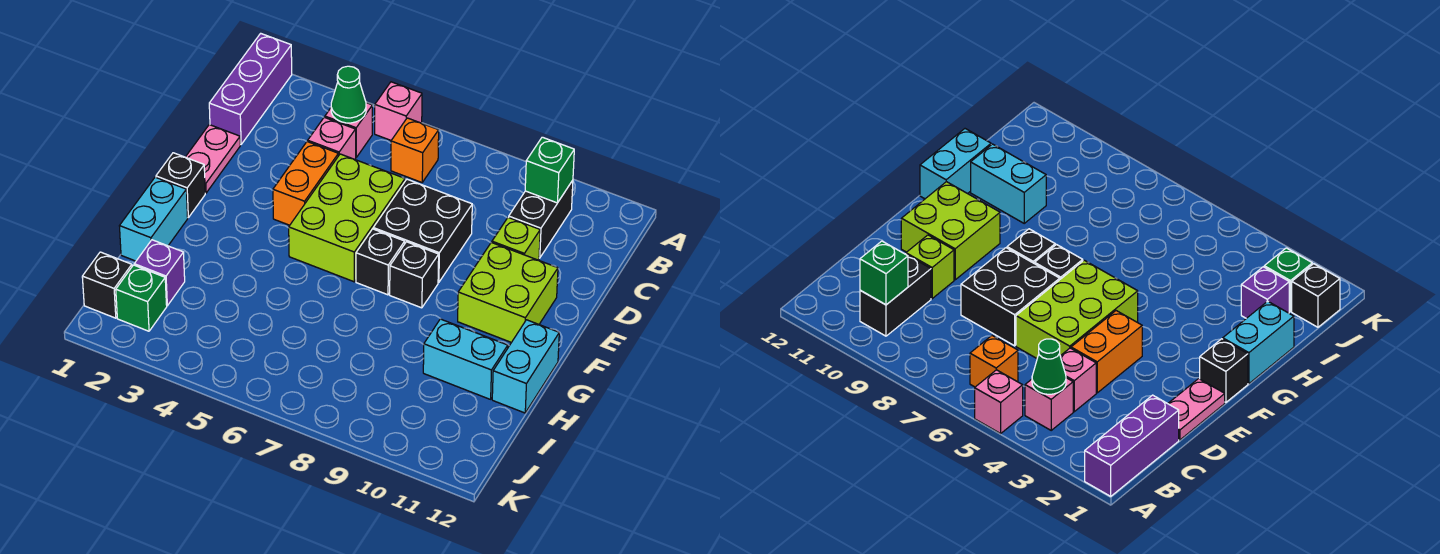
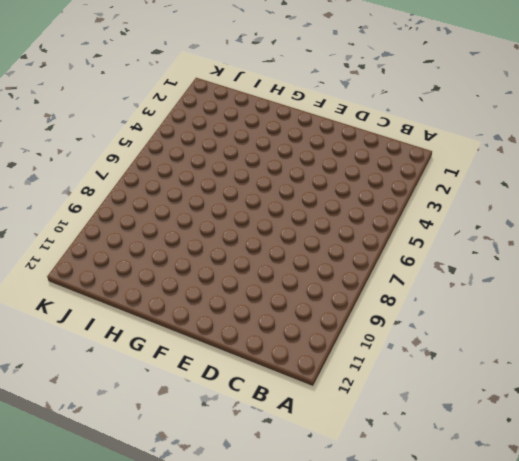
none -> purple brick A1:C1 level 1
none -> pink brick A5 level 1
none -> pink brick B4 level 1

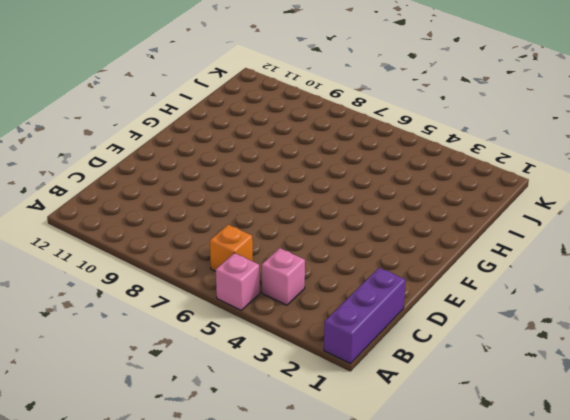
none -> black brick B10:C10 level 1
none -> pink brick C4 level 1
none -> pink plate D1:E1 level 1

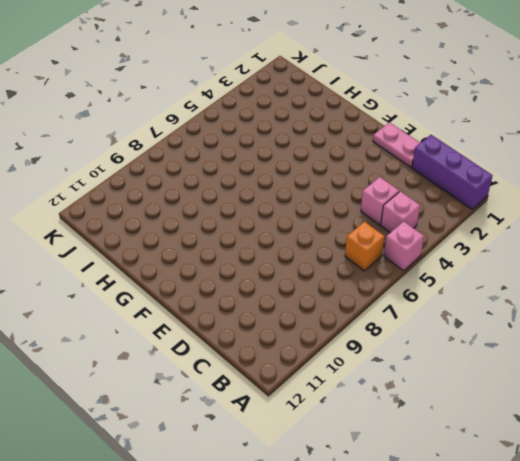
none -> black brick B10:C10 level 1
none -> orange brick D4:E4 level 1
none -> lime brick D5:F6 level 1

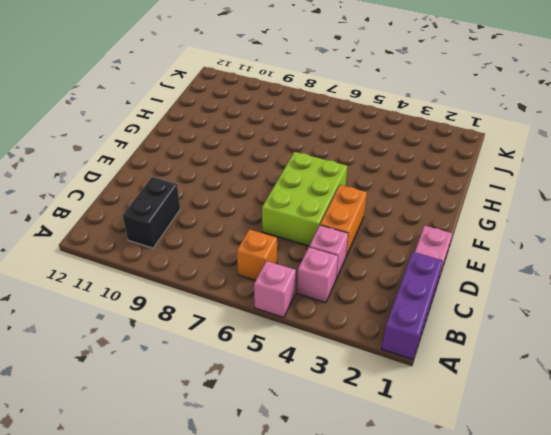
none -> black brick D7:E8 level 1
none -> lime brick D10 level 1
none -> lime brick E10:F11 level 1

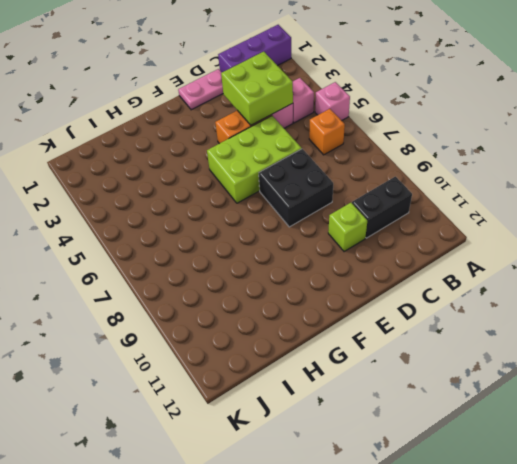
lime brick C3:D4 level 2 -> lime brick E10:F11 level 1
none -> black brick F1 level 1
none -> black brick F7 level 1
none -> black brick F8 level 1

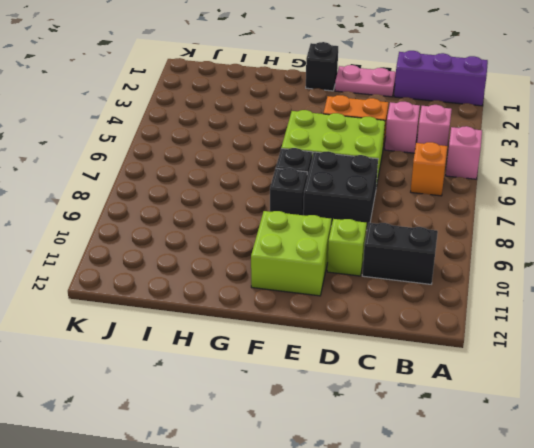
none -> cyan brick G1:H1 level 1
none -> cyan brick G12:H12 level 1
none -> cyan brick H10:H11 level 1

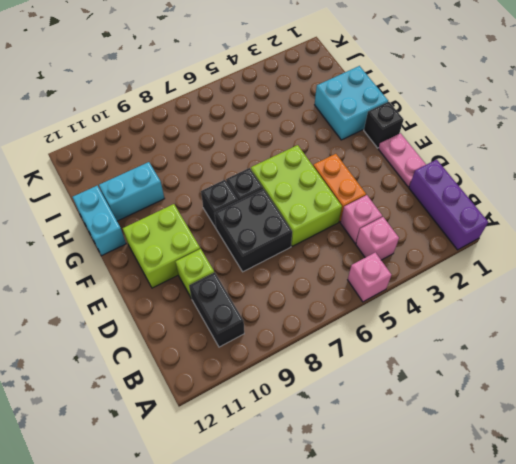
cyan brick G1:H2 level 1 -> cyan brick G1:H1 level 1
none -> orange brick B6 level 1
none -> purple brick I2 level 1
none -> black brick J1 level 1

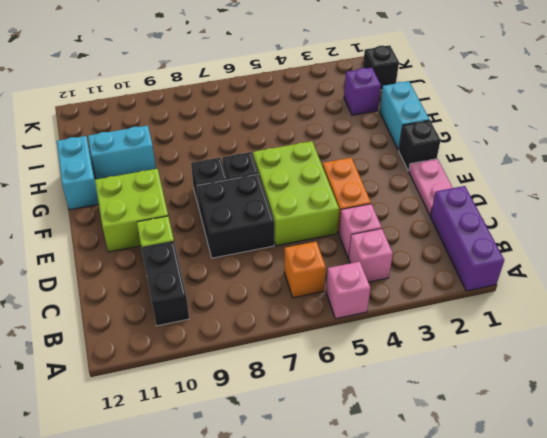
none -> green brick J2 level 1
none -> green cone B4 level 2
none -> green brick B10 level 2

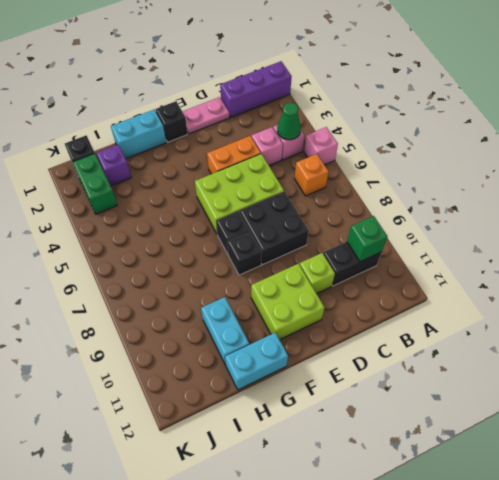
green brick J2:J3 level 1 -> green brick J2 level 1

